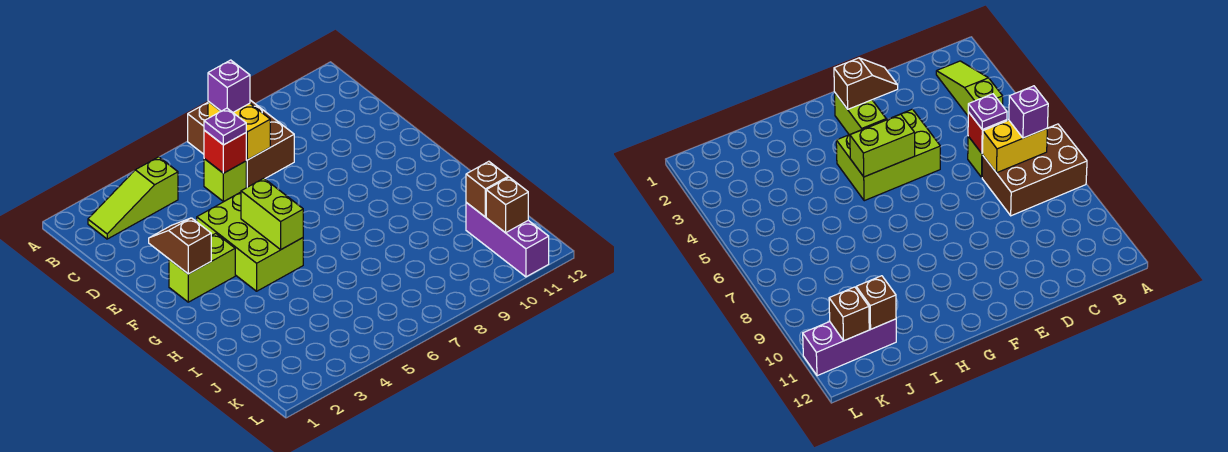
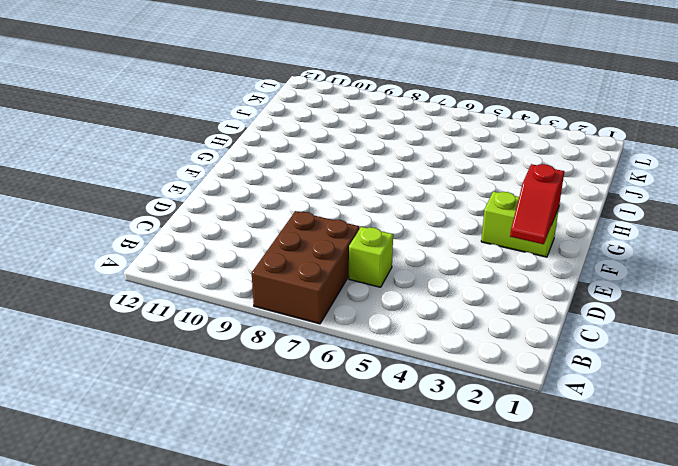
red slope E2:F2 level 2 top F -> brown slope E2:F2 level 2 top F
none -> lime slope B2:B4 level 1 top 4
none -> lime brick E4:G5 level 1
none -> purple brick J11:L11 level 1

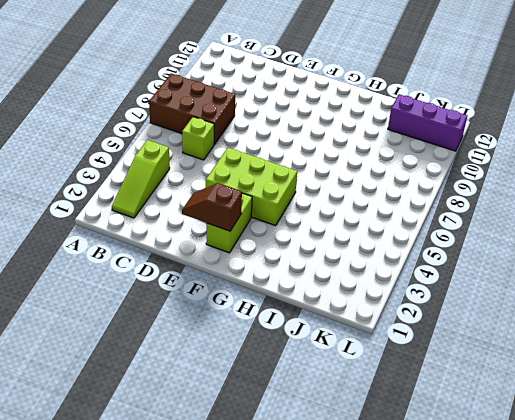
none -> yellow brick B7:C7 level 2
none -> red brick C6 level 2
none -> lime brick F5:G5 level 2

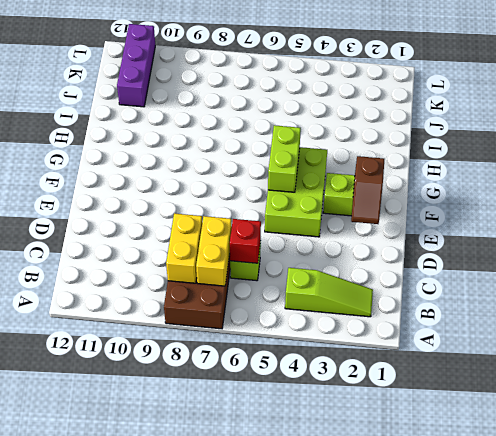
yellow brick B8:C8 level 2 -> none
none -> brown brick J11 level 2
none -> brown brick K11 level 2
none -> purple brick B7 level 3

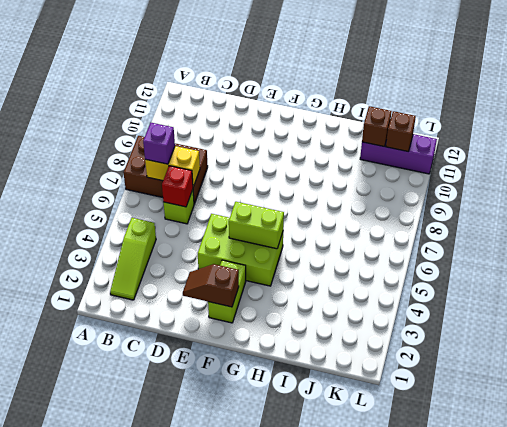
none -> purple plate C6 level 3

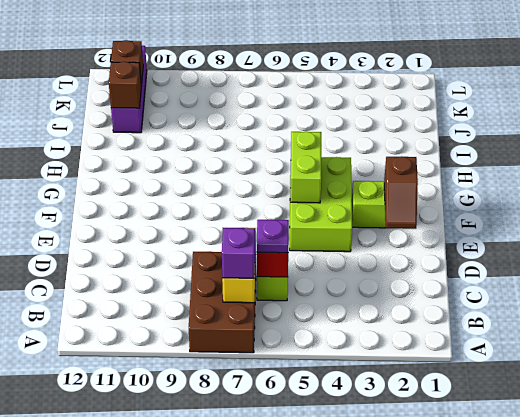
none -> lime slope B2:B4 level 1 top 4

